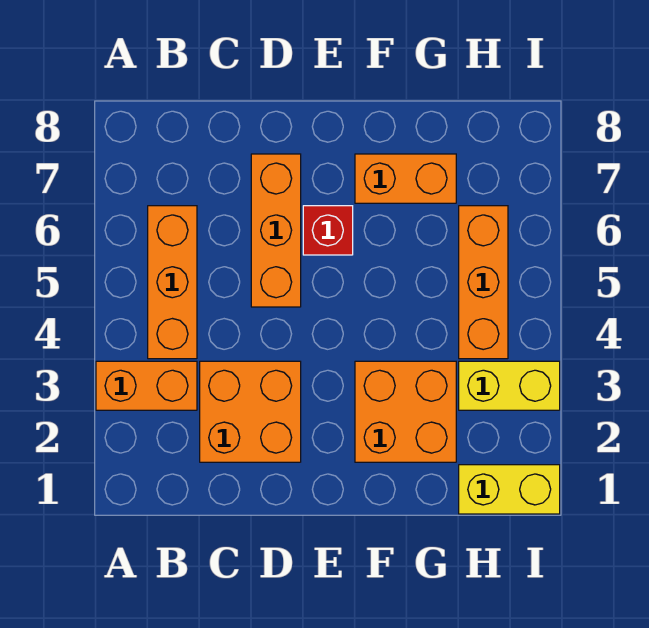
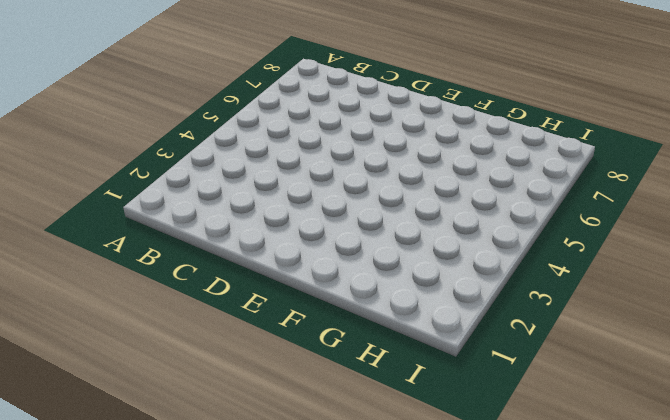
none -> orange brick A3:B3 level 1
none -> orange brick B4:B6 level 1

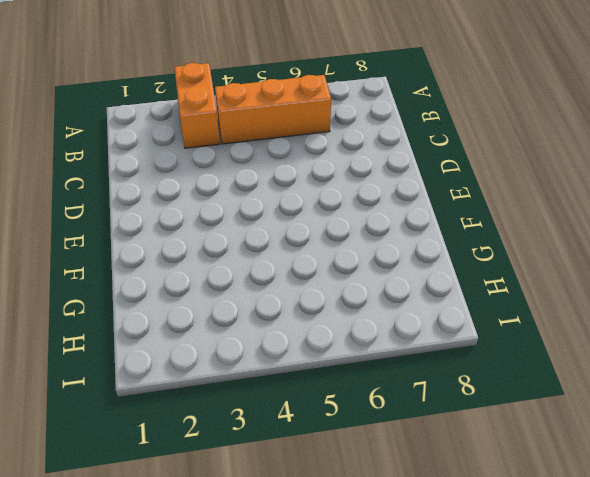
none -> orange brick C2:D3 level 1
none -> orange brick D5:D7 level 1

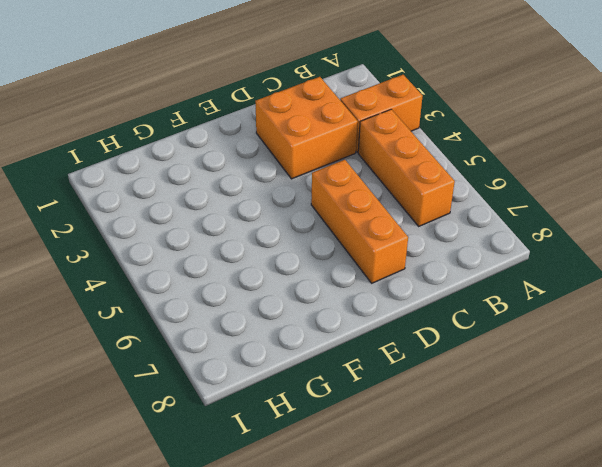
none -> red brick E6 level 1
none -> orange brick F2:G3 level 1

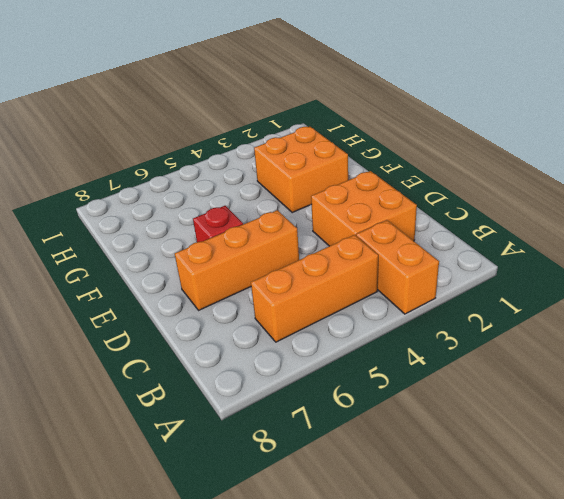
none -> orange brick F7:G7 level 1
none -> yellow brick H1:I1 level 1

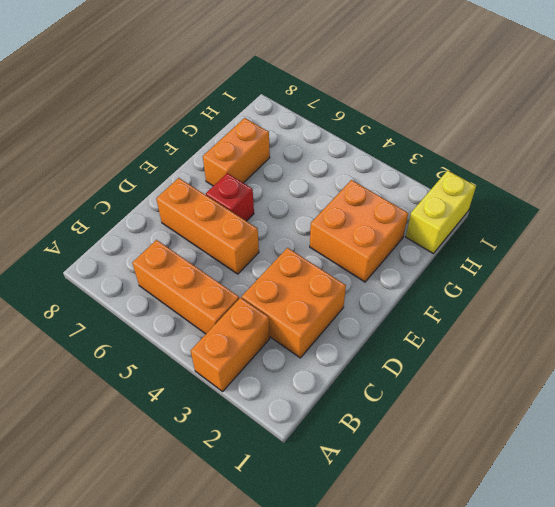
none -> yellow brick H3:I3 level 1
none -> orange brick H4:H6 level 1

